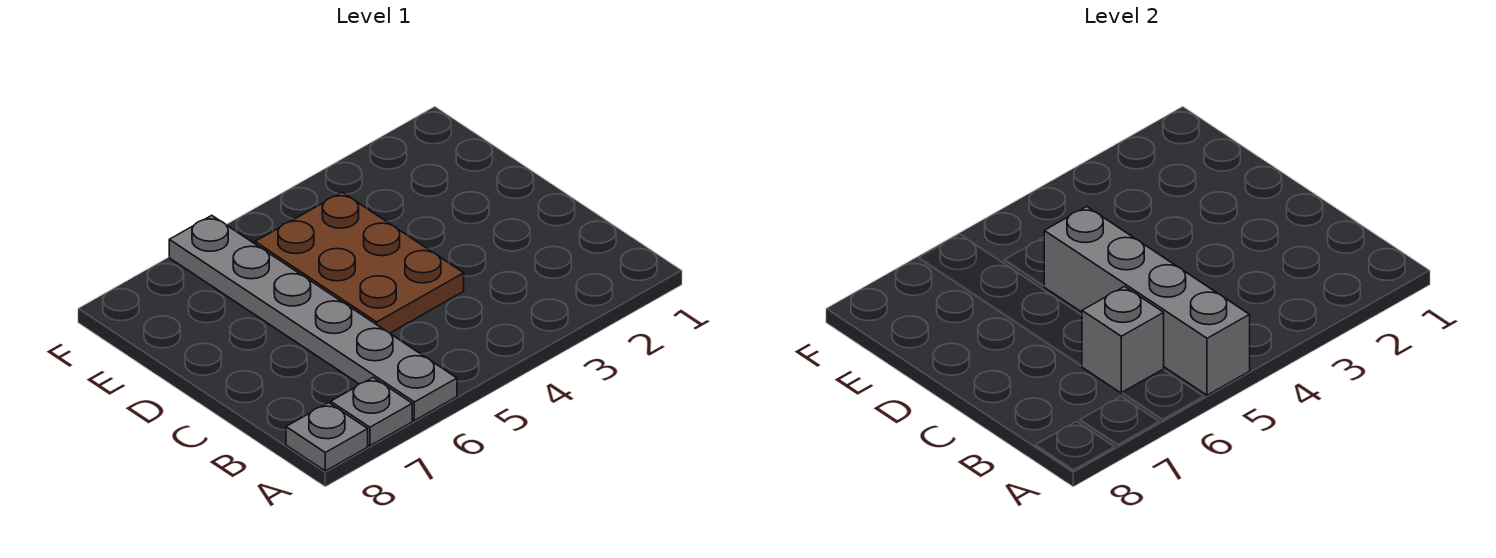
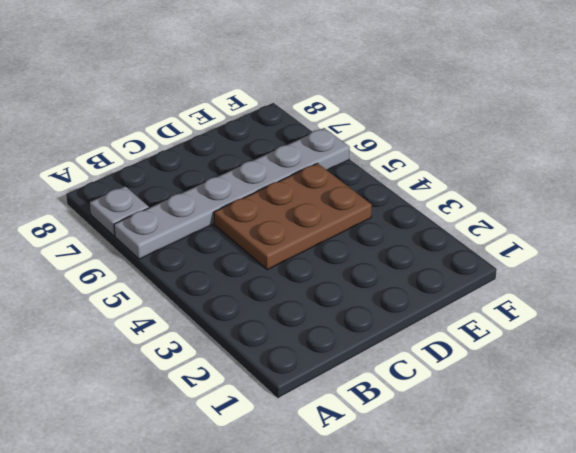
none -> grey plate A8 level 1
none -> grey brick A5:D5 level 2

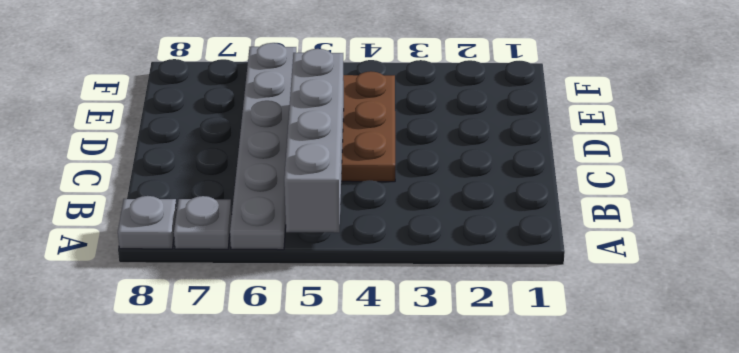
none -> grey brick B6 level 2

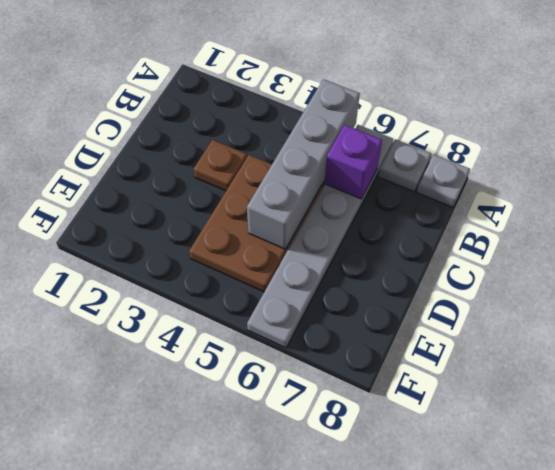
purple brick B6 level 2 -> grey brick B6 level 2
brown plate C3 level 1 -> none

